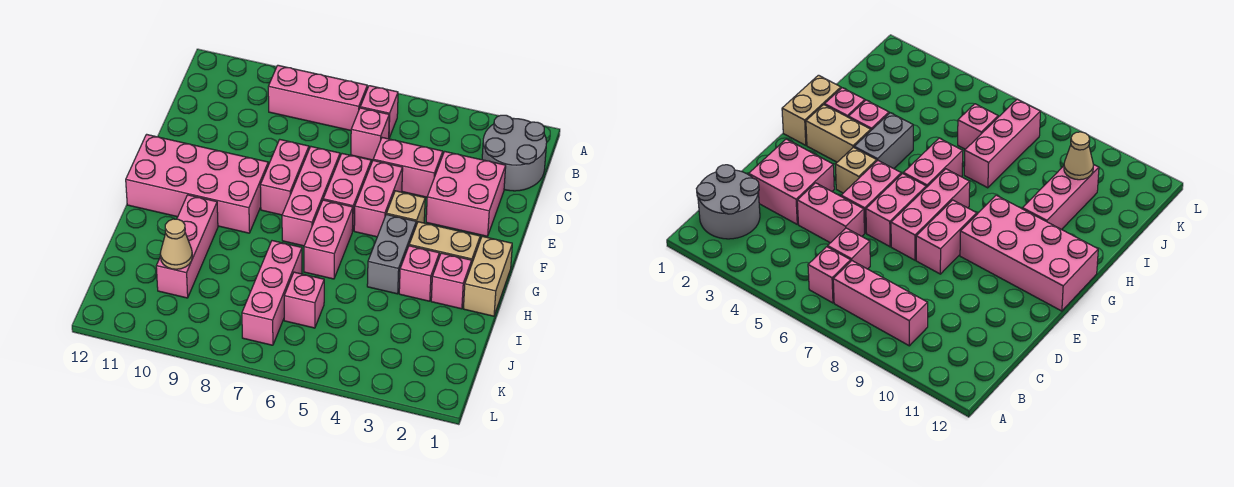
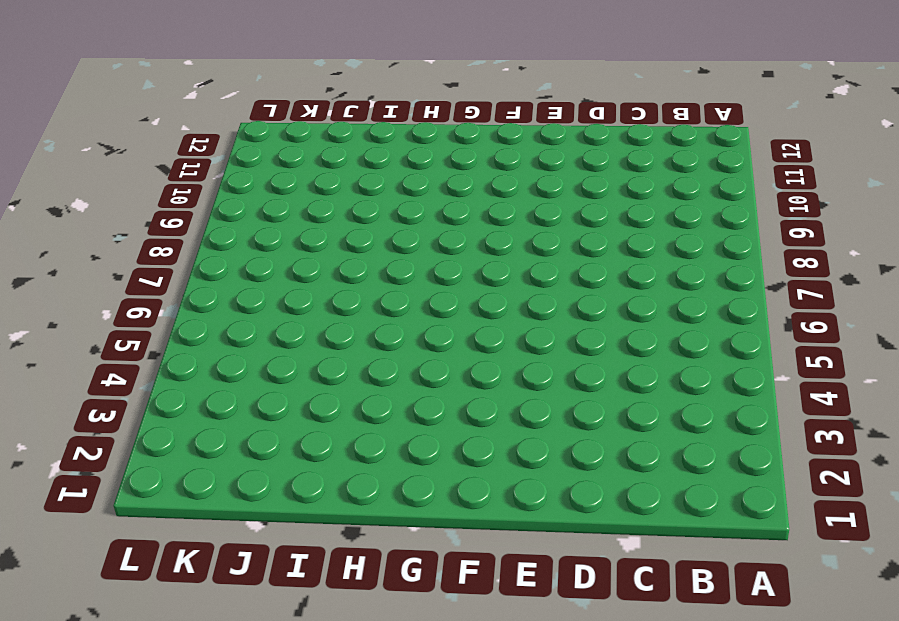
none -> grey round brick B1:C2 level 1
none -> pink brick B6 level 1
none -> pink brick B7:B9 level 1

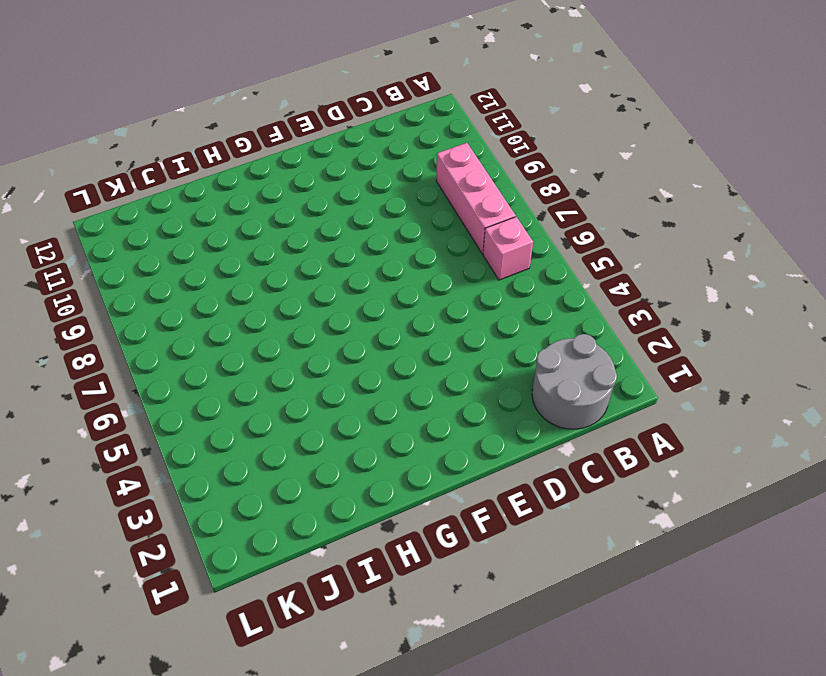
none -> pink brick C6 level 1
none -> pink brick D2:E3 level 1
none -> pink brick D4:D5 level 1

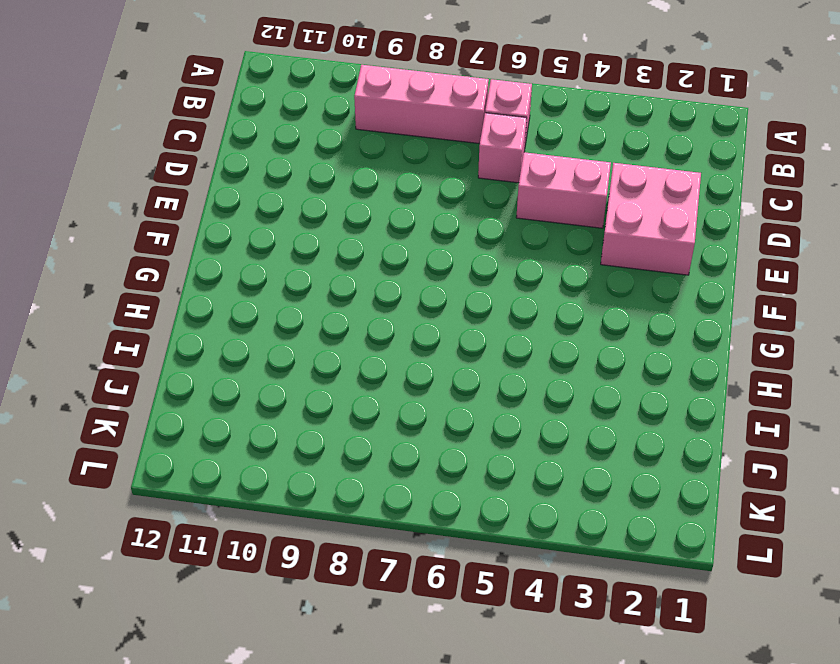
none -> grey round brick B1:C2 level 1
none -> pink brick E5:F5 level 1
none -> pink brick E6:F6 level 1

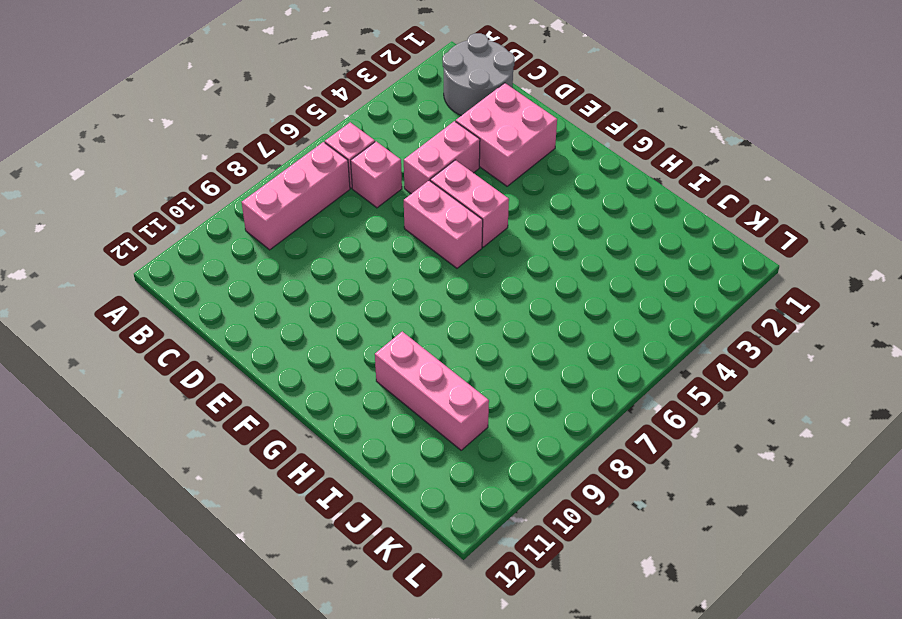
none -> pink brick E7:G7 level 1
none -> pink brick E8:F8 level 1
none -> tan brick F4 level 1

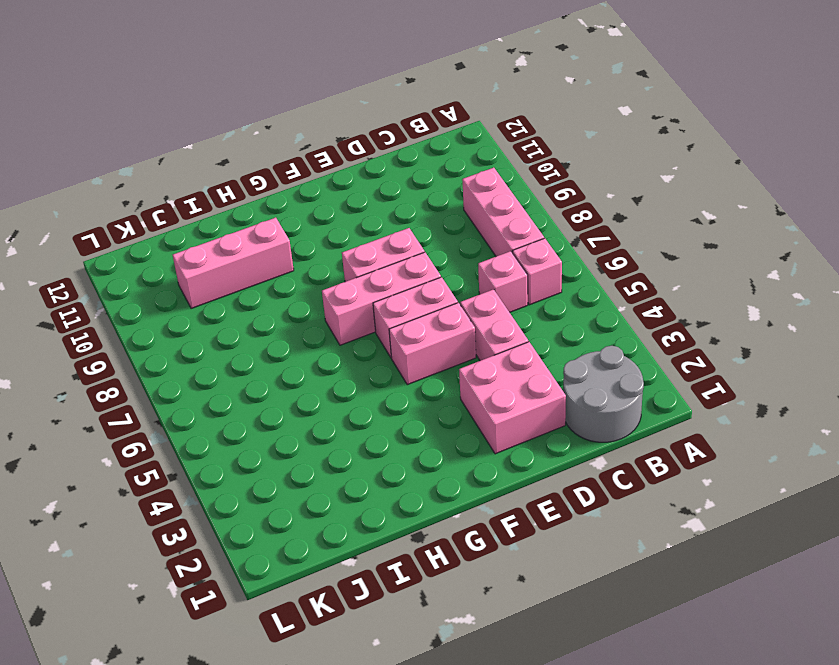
none -> tan brick F4 level 1
none -> pink brick F9:G12 level 1
none -> tan brick G1:H1 level 1

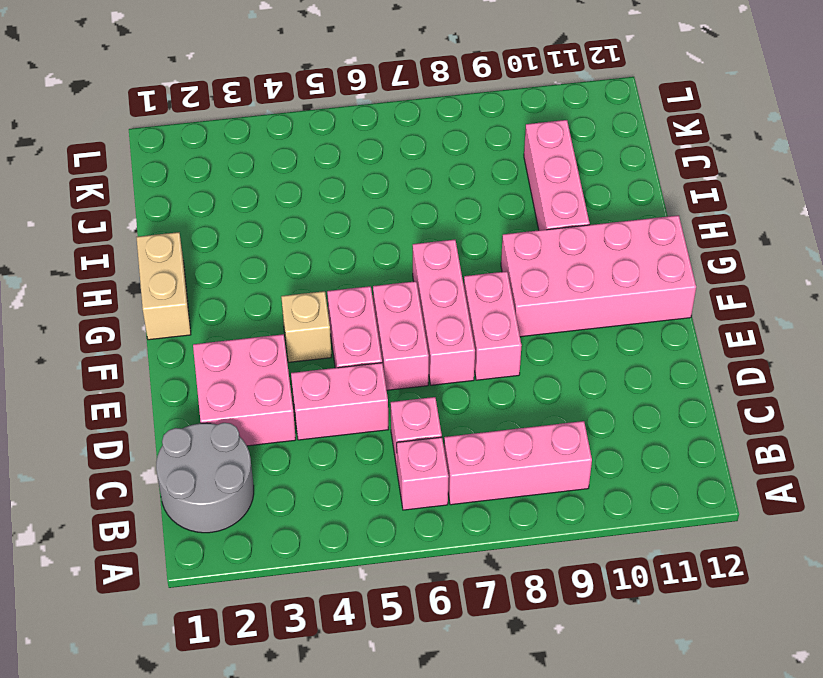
none -> tan brick G2:G3 level 1
none -> grey brick G4:H4 level 1
none -> pink brick G6:H6 level 1

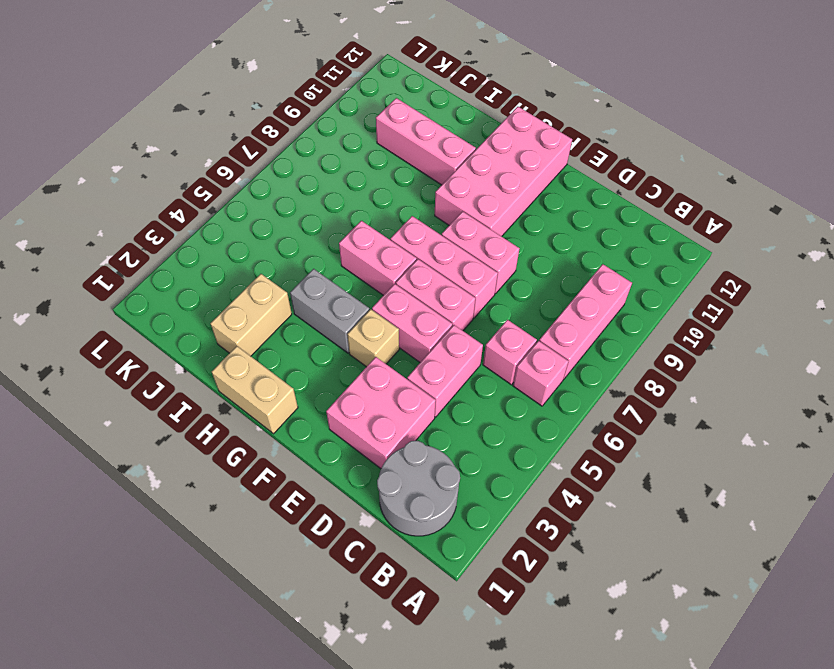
tan brick I2:I3 level 1 -> tan brick G2:G3 level 1
none -> pink brick H2 level 1
none -> pink brick H3 level 1
none -> pink brick I7:K7 level 1

